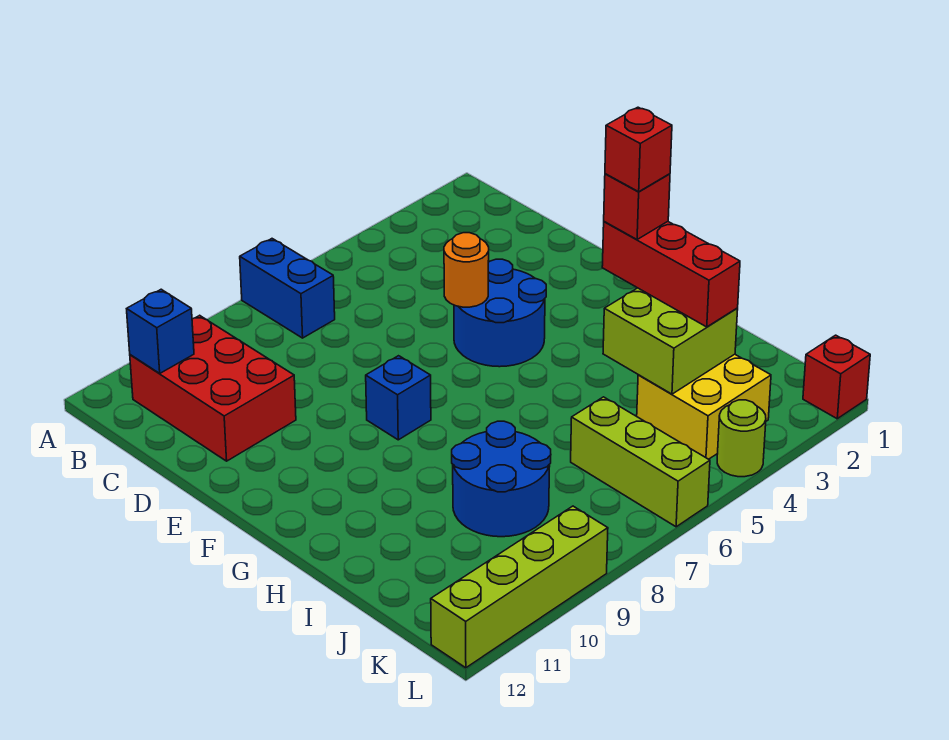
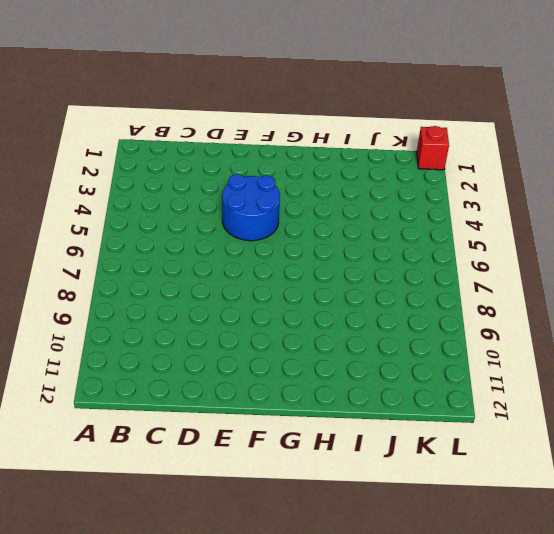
none -> blue brick A7:B7 level 1
none -> red brick B10:D11 level 1
none -> blue brick F8 level 1

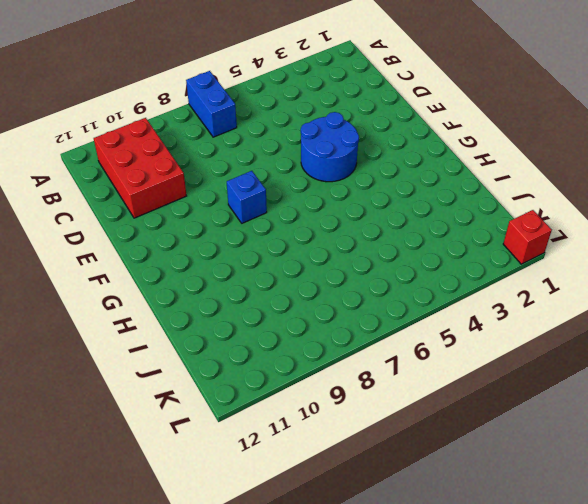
none -> blue round brick I8:J9 level 1
none -> yellow brick J3:K4 level 1
none -> lime brick J6:L6 level 1

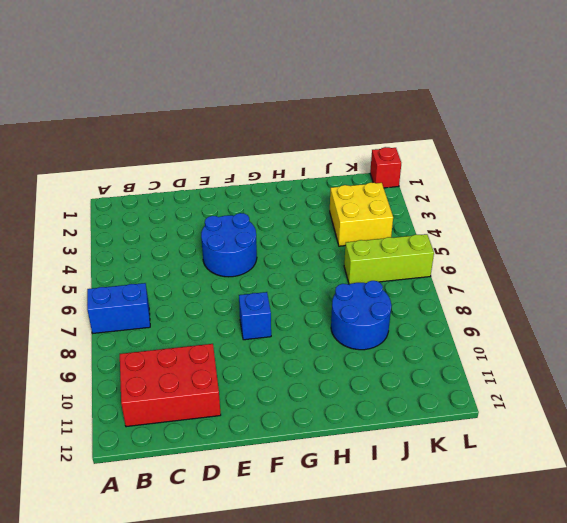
none -> lime round brick L4 level 1
none -> lime brick L9:L12 level 1
none -> blue brick B11 level 2

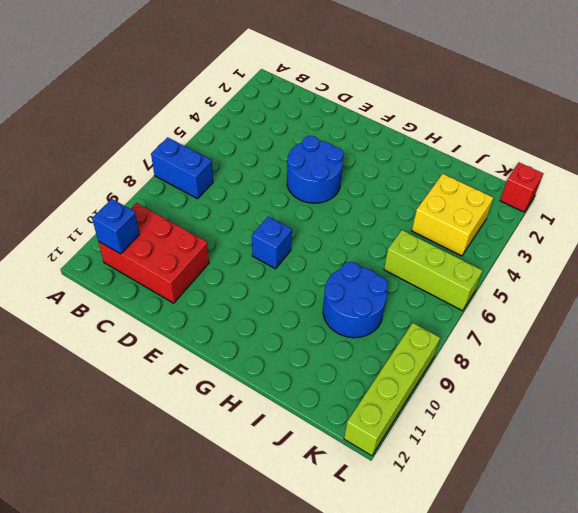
none -> lime round brick L4 level 1
none -> orange round brick E5 level 2
none -> lime brick I3:J4 level 2

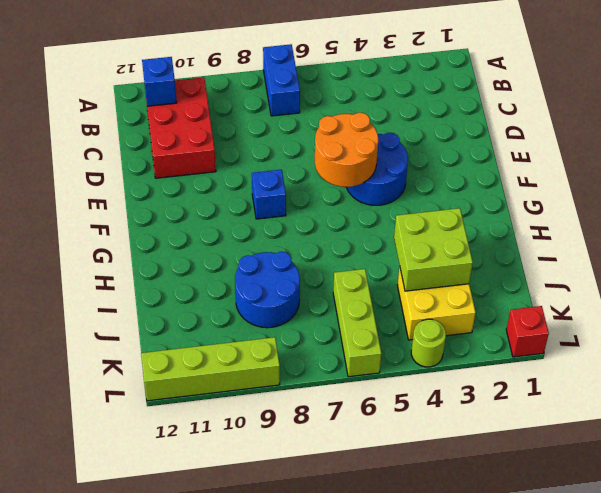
orange round brick E5:F6 level 2 -> orange round brick E5 level 2
none -> red brick H3:J3 level 3
none -> red brick H3 level 4
none -> red brick H3 level 5

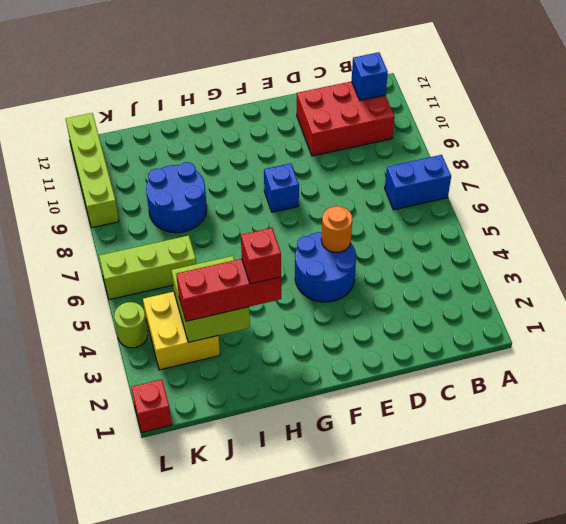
none -> red brick H3 level 5

